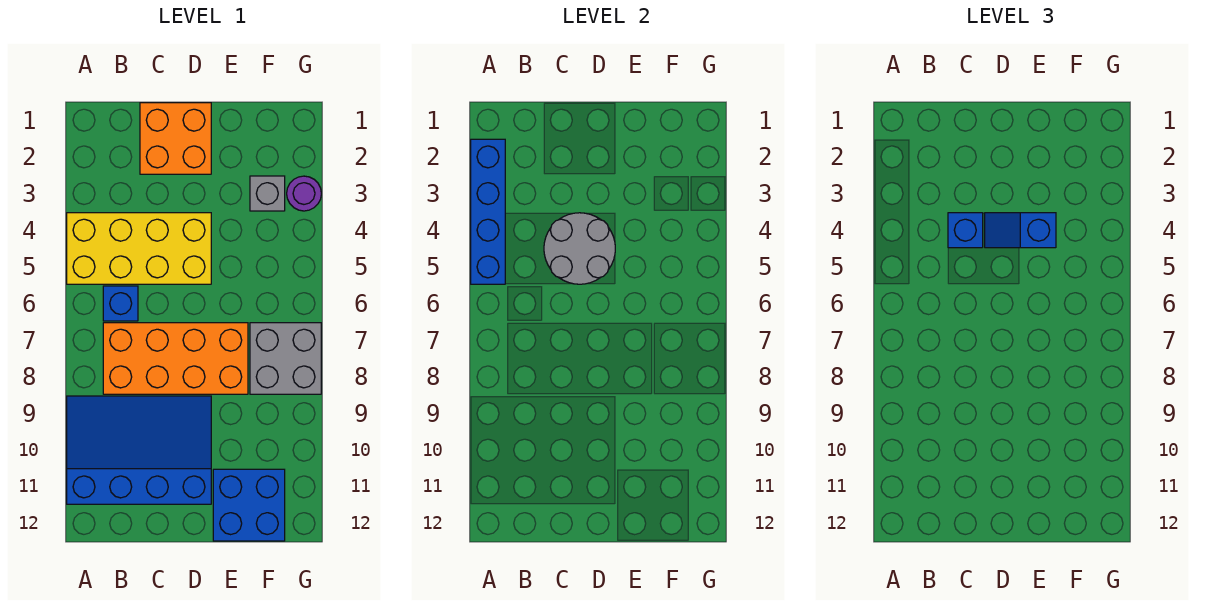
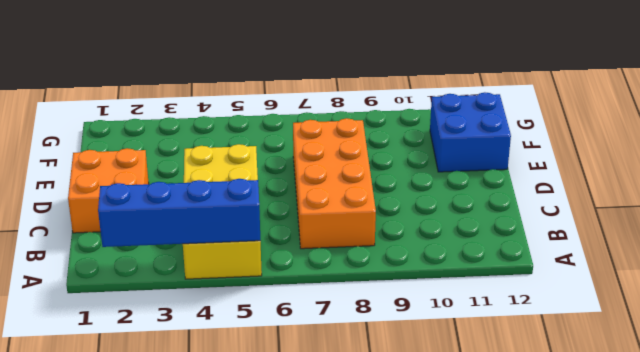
none -> blue slope A9:D11 level 1 top 11
none -> blue brick B6 level 1
none -> grey brick F3 level 1

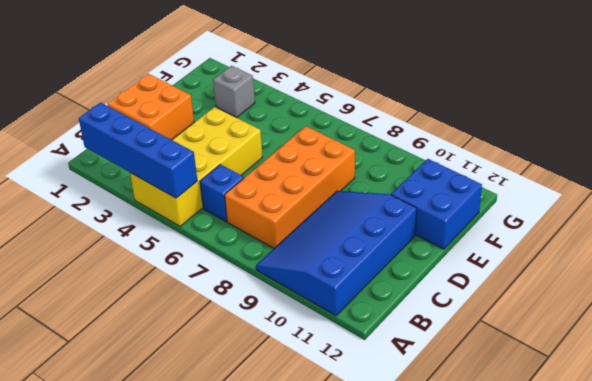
none -> grey brick F7:G8 level 1
none -> purple round brick G3 level 1
none -> grey round brick C4:D5 level 2

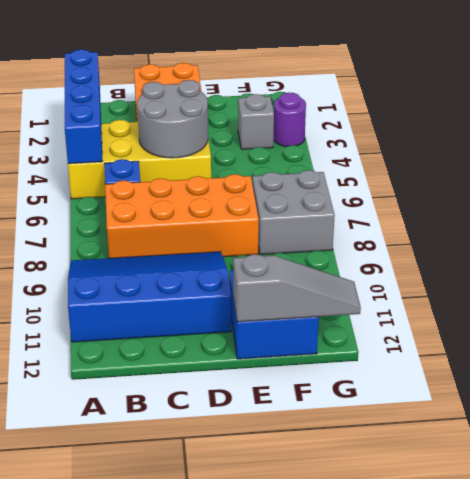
grey slope E12:G12 level 2 top E -> none
none -> blue brick C4 level 3
none -> blue slope D4:E4 level 3 top E

